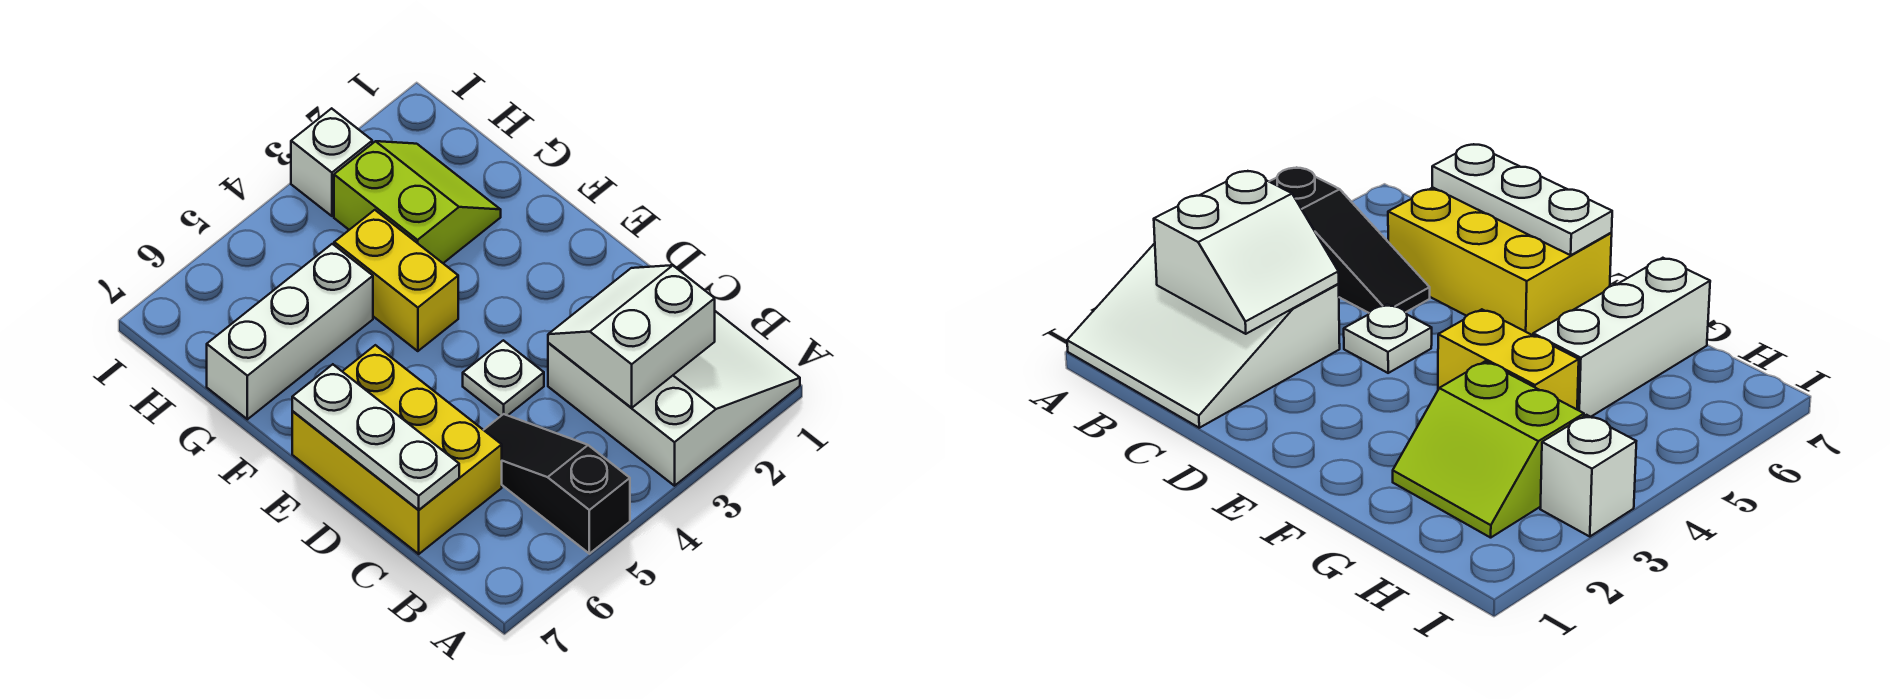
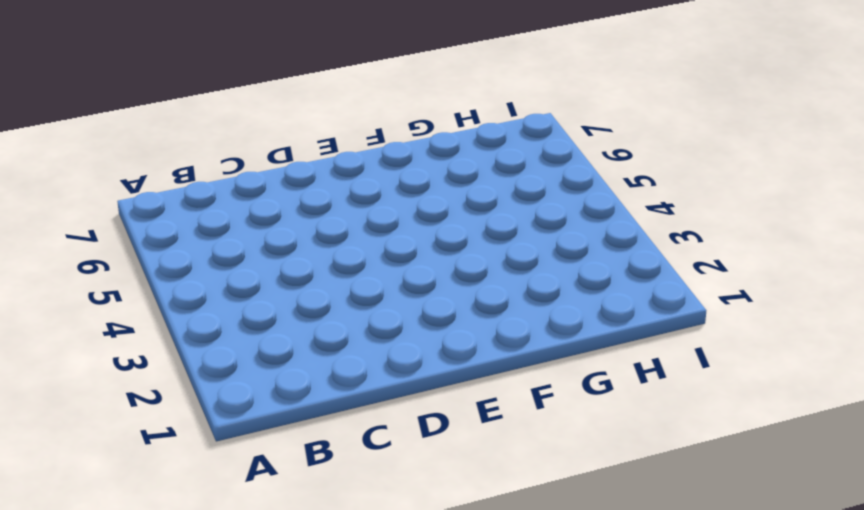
none -> white slope A1:C3 level 1 top 3
none -> black slope A5:C5 level 1 top A

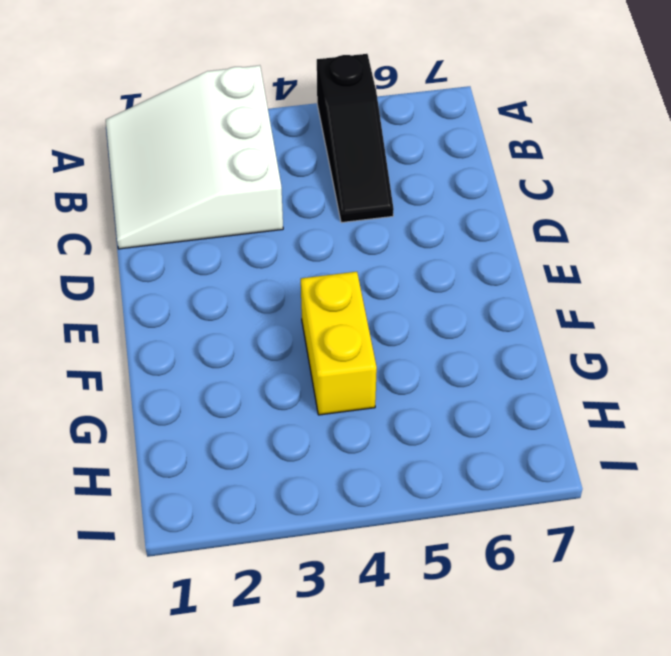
none -> yellow brick C6:E7 level 1
none -> white plate D4 level 1

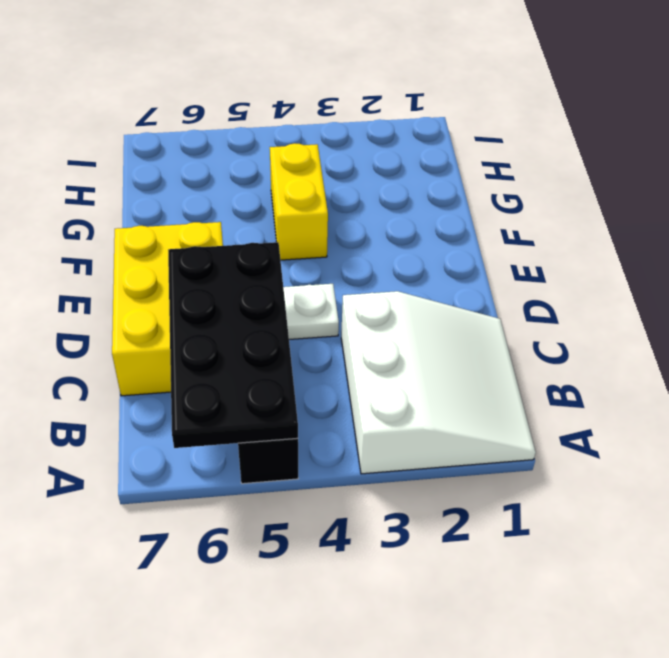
black plate A5:D6 level 2 -> none
none -> lime slope G2:H3 level 1 top 3
none -> white brick G5:G7 level 1

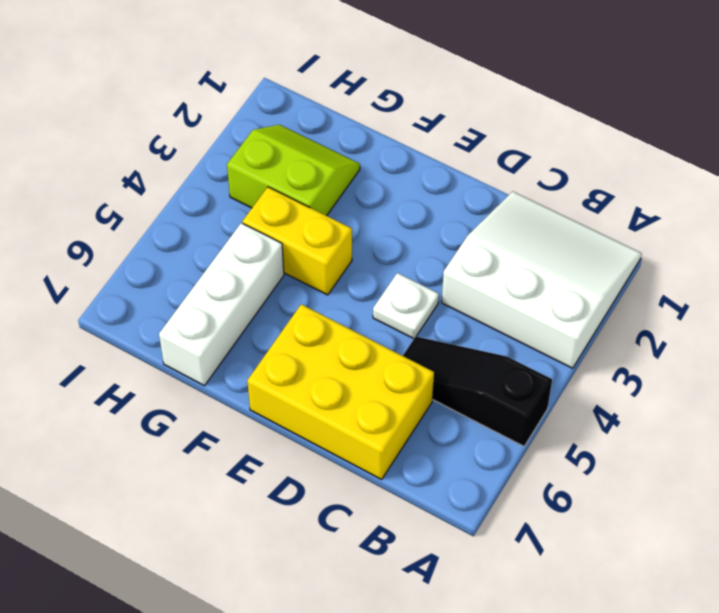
none -> white brick I3 level 1
none -> white slope B2:C3 level 2 top B

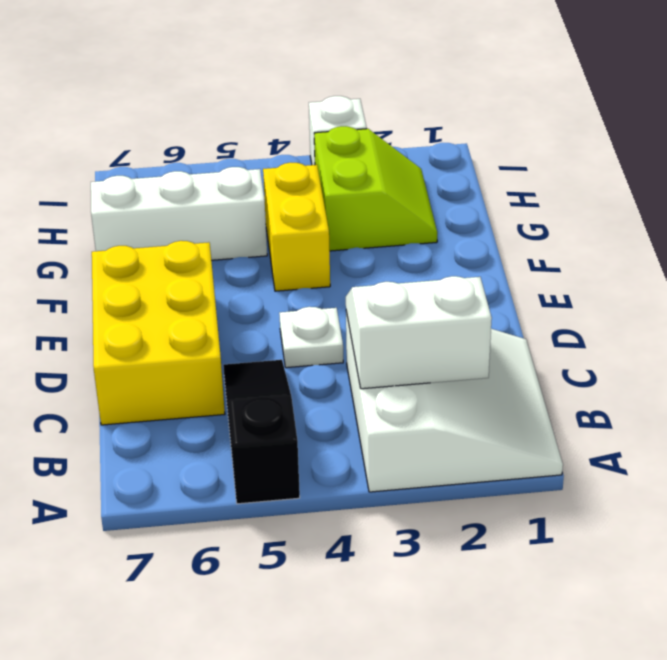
none -> white plate C7:E7 level 2

